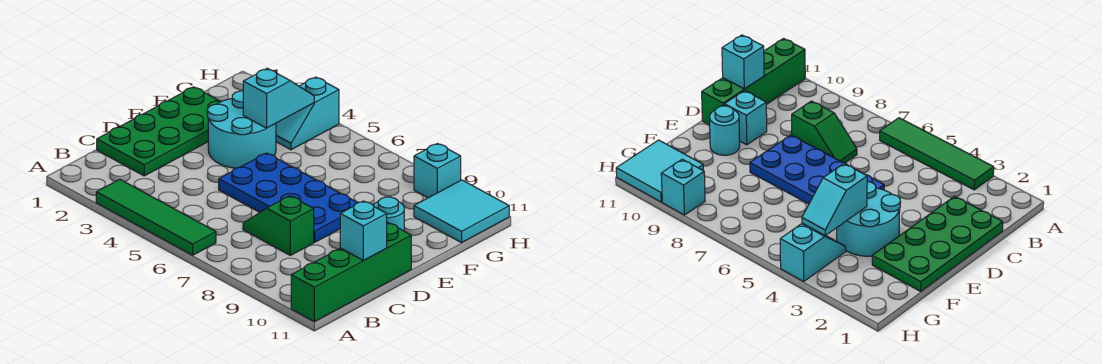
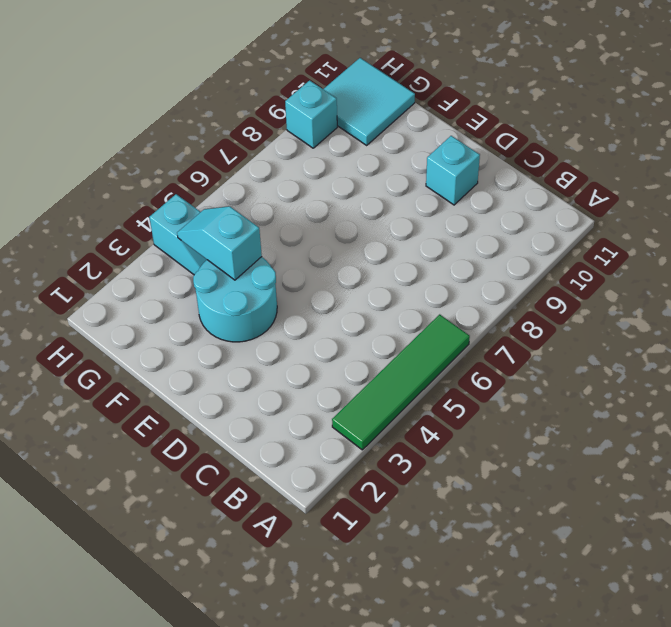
none -> green brick A11:D11 level 1
none -> green plate C1:F2 level 1
none -> green slope C7:C8 level 1 top 8

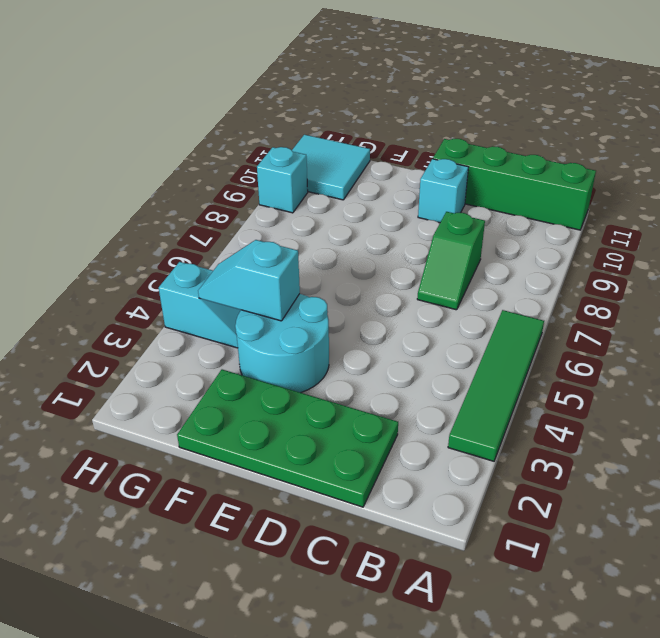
none -> blue plate D5:E8 level 1
none -> cyan round brick E10 level 1
none -> cyan brick C11 level 2

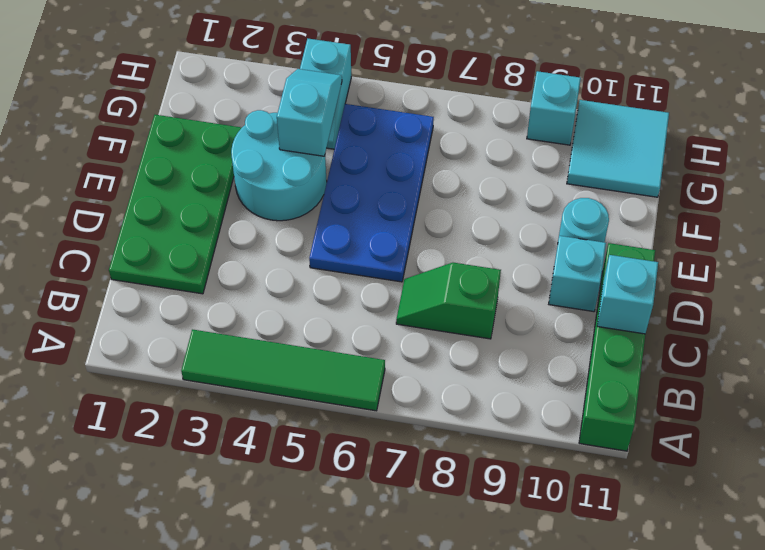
blue plate D5:G6 level 1 -> blue plate D5:E8 level 1

